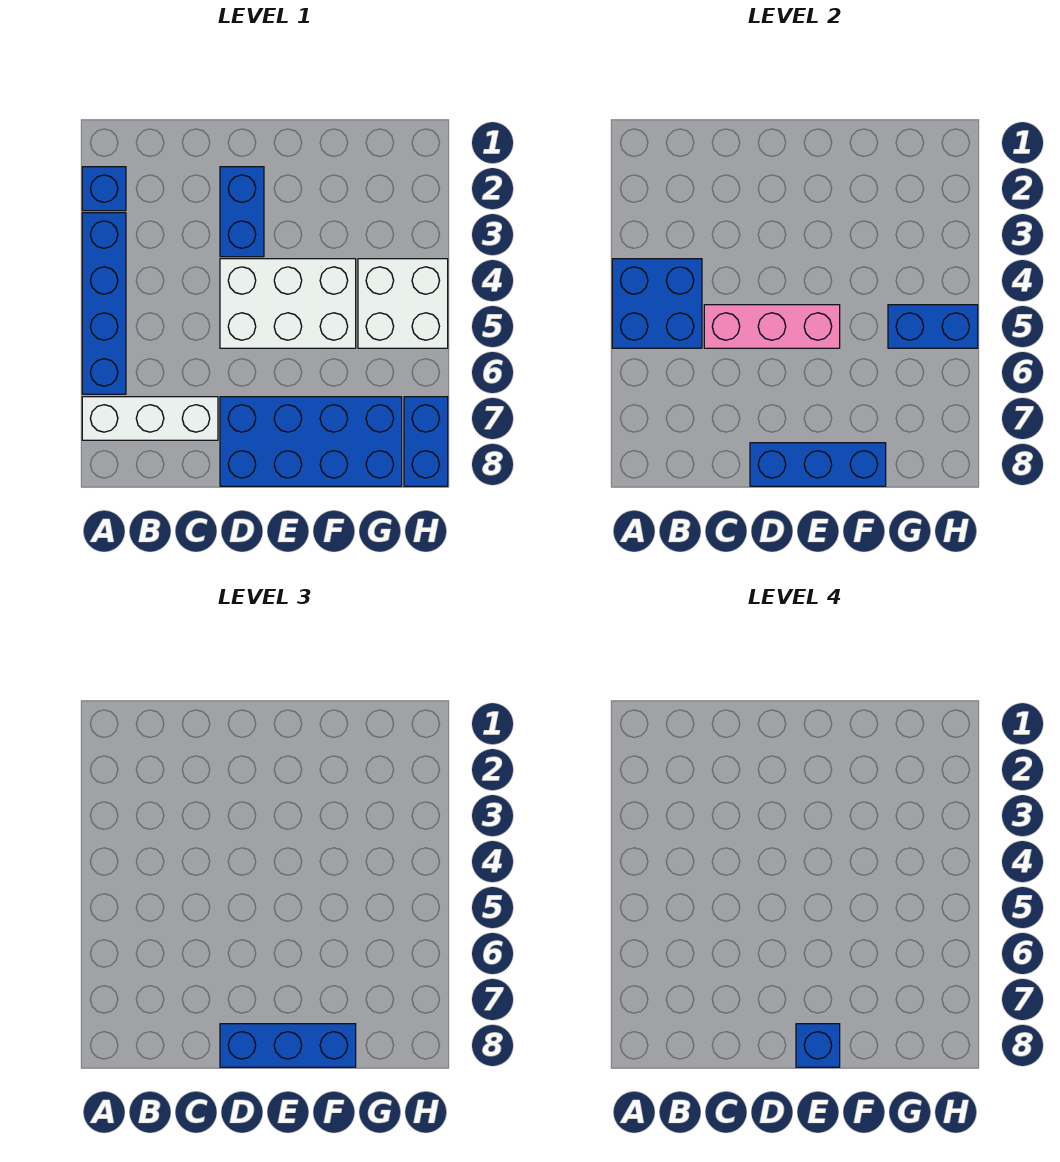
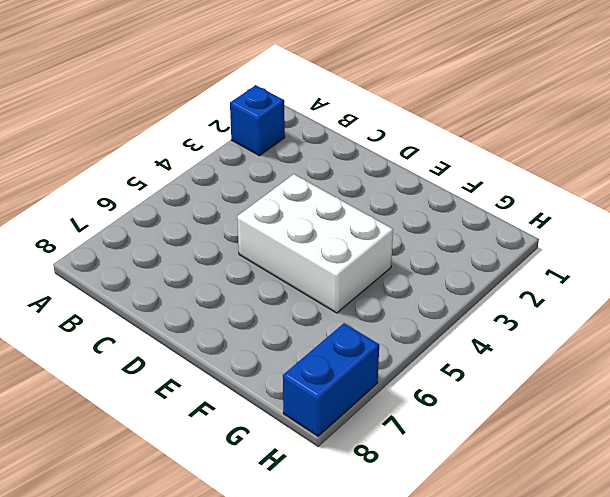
none -> blue brick A3:A6 level 1
none -> white brick A7:C7 level 1
none -> blue brick D2:D3 level 1

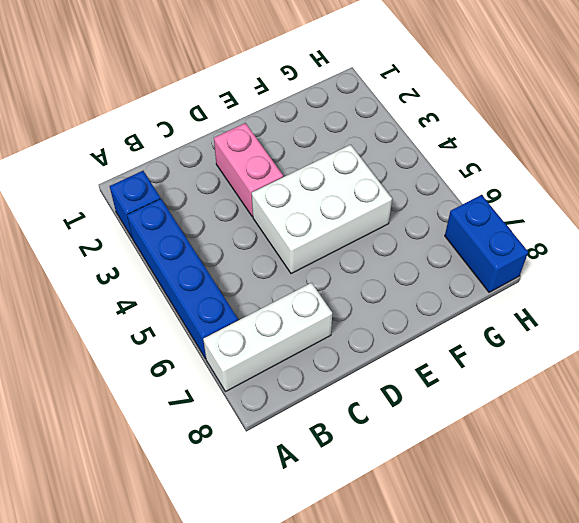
pink brick D2:D3 level 1 -> blue brick D2:D3 level 1
none -> blue brick D7:G8 level 1
none -> white brick G4:H5 level 1
none -> blue brick A4:B5 level 2

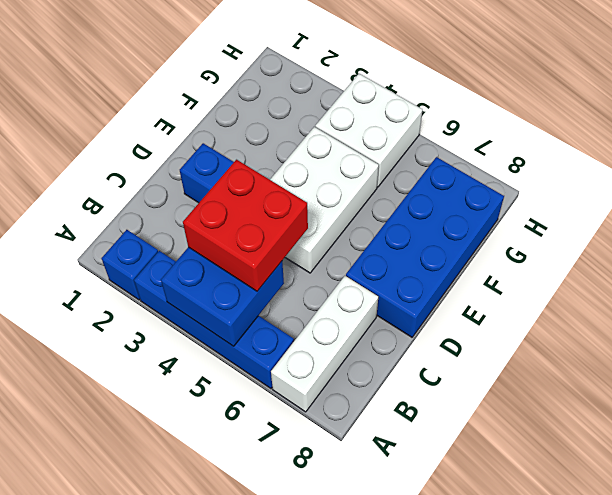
red brick B4:C5 level 3 -> none
none -> blue brick H7:H8 level 1
none -> pink brick C5:E5 level 2
none -> blue brick D8:F8 level 2

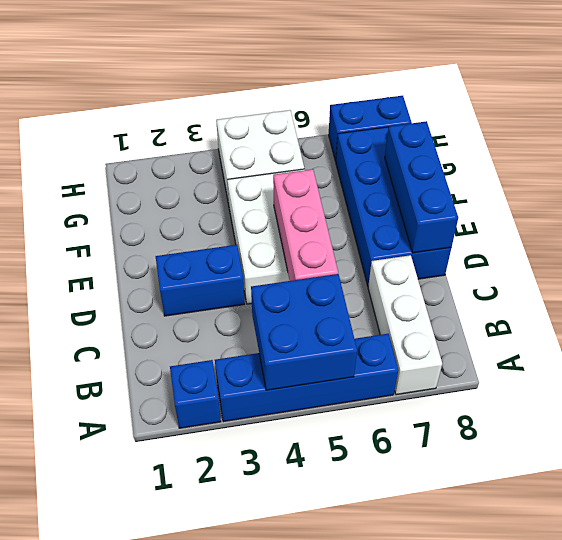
none -> blue brick G5:H5 level 2
none -> blue brick D8:F8 level 3
none -> blue brick E8 level 4

